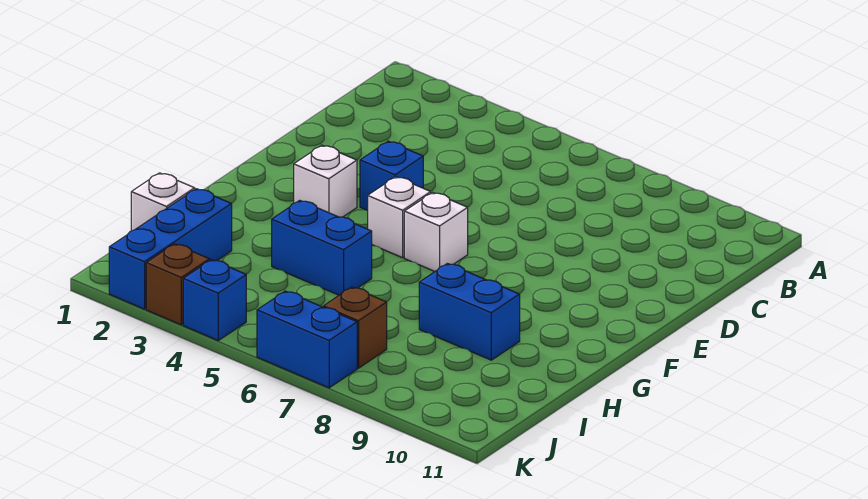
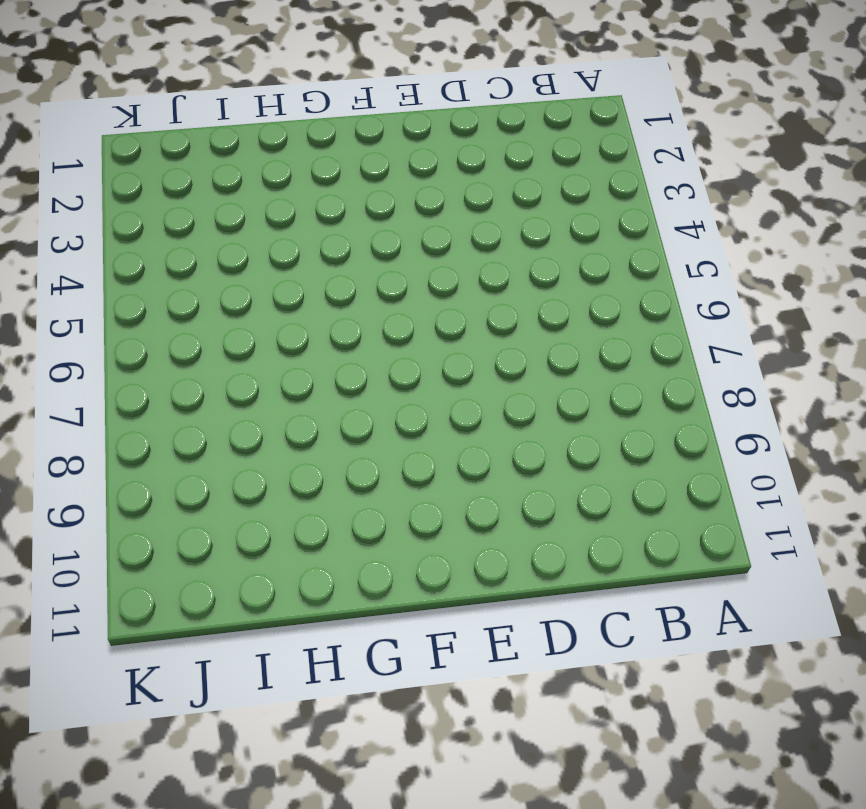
none -> blue brick E4 level 1
none -> white brick F3 level 1
none -> white brick F5 level 1

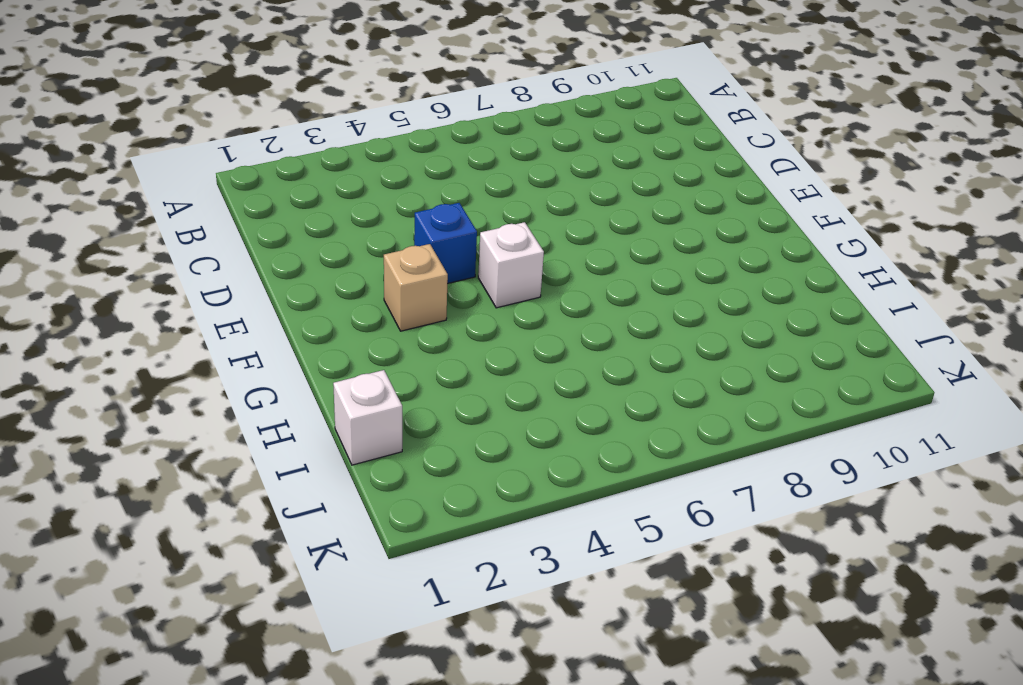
tan brick F3 level 1 -> white brick F3 level 1
none -> white brick F6 level 1
none -> blue brick H4:H5 level 1
none -> blue brick H8:H9 level 1

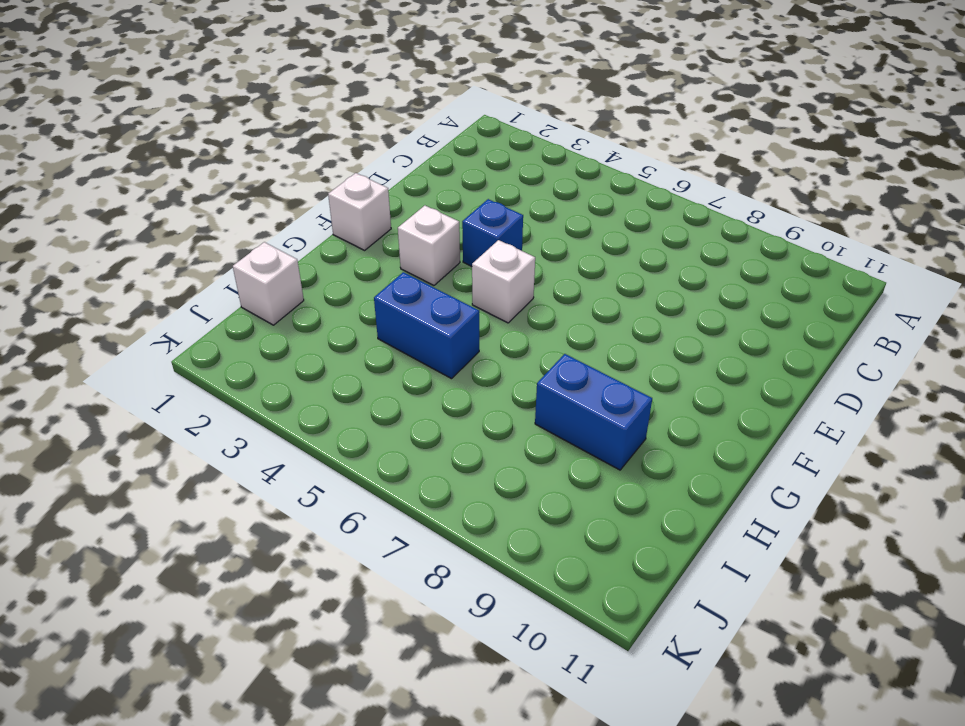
white brick F1 level 1 -> white brick F6 level 1
none -> blue brick I2:K2 level 1
none -> brown brick J7 level 1
none -> brown brick K3 level 1

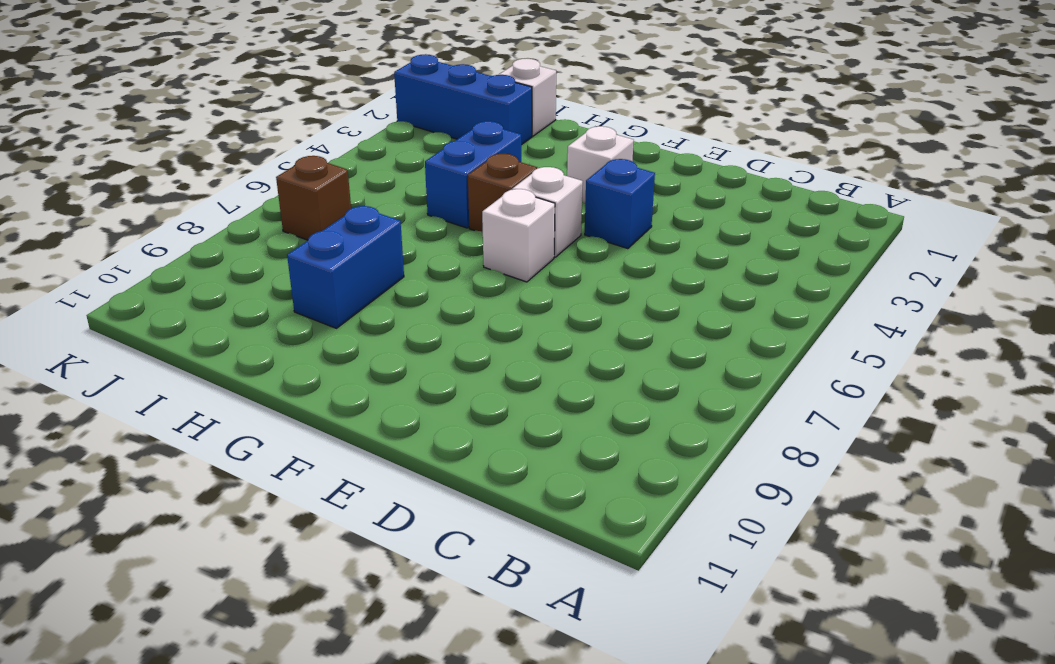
brown brick G5 level 1 -> brown brick K3 level 1
none -> blue brick K4 level 1
none -> blue brick K6:K7 level 1

